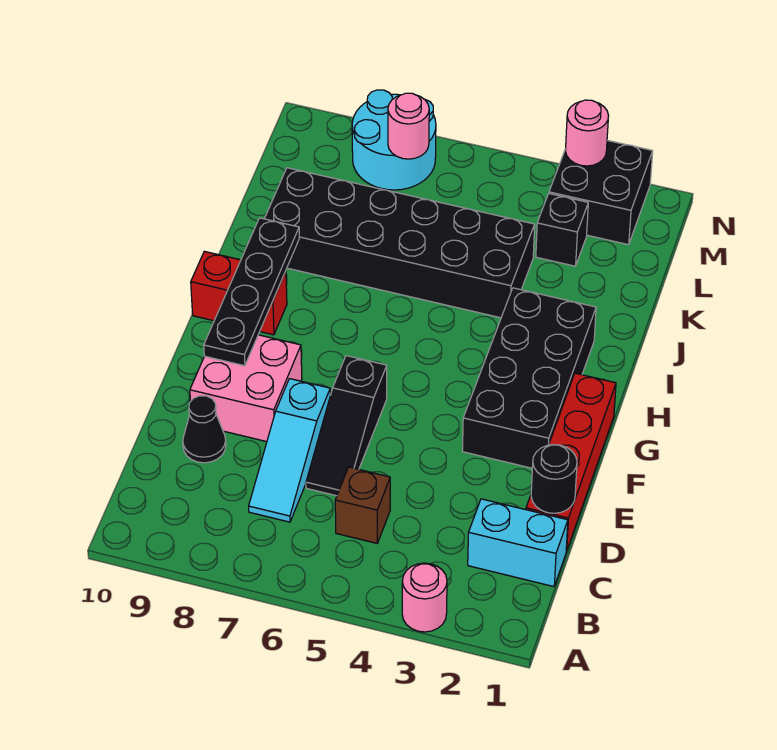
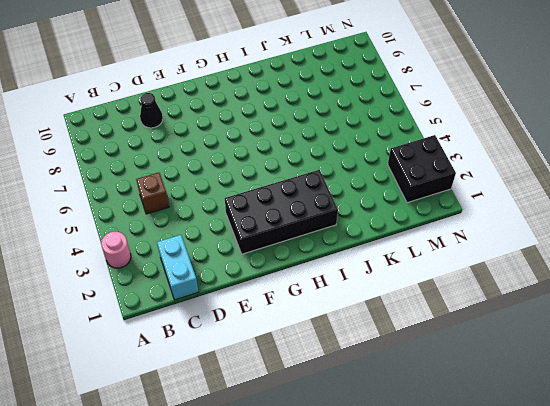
none -> cyan slope C7:E7 level 1 top E
none -> red brick D1:G1 level 1
none -> black slope D6:F6 level 1 top F

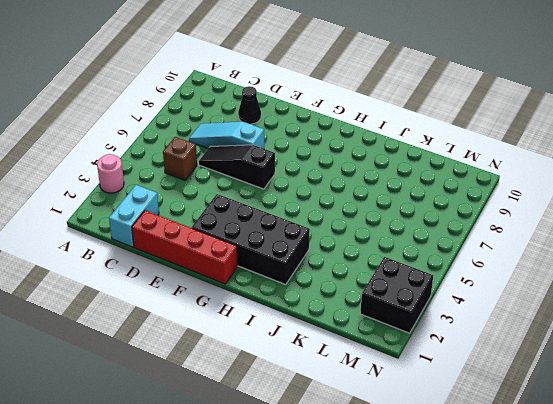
none -> pink brick E8:F9 level 1
none -> red brick H9:H10 level 1
none -> black brick J4:K9 level 1

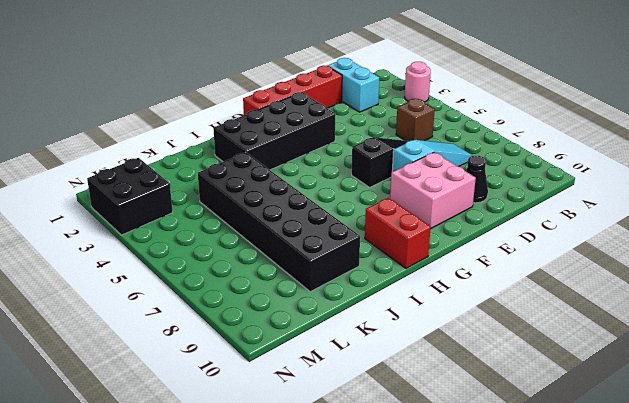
none -> black brick L3 level 1
none -> cyan round brick M7:N8 level 1
none -> black round brick D1 level 2

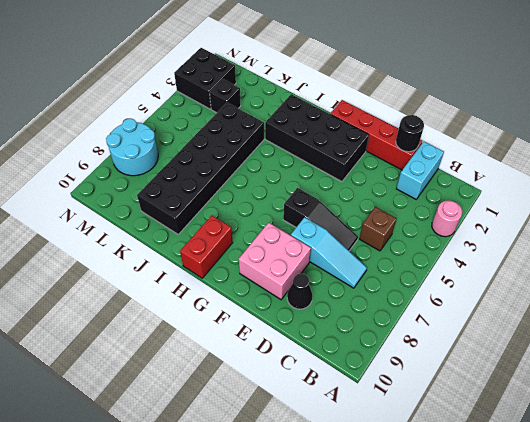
none -> black plate F9:I9 level 2
none -> pink round brick M7 level 2
none -> pink round brick N3 level 2

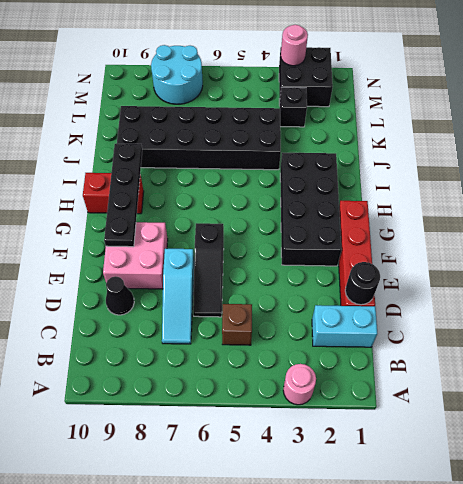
none -> pink round brick M7 level 2

